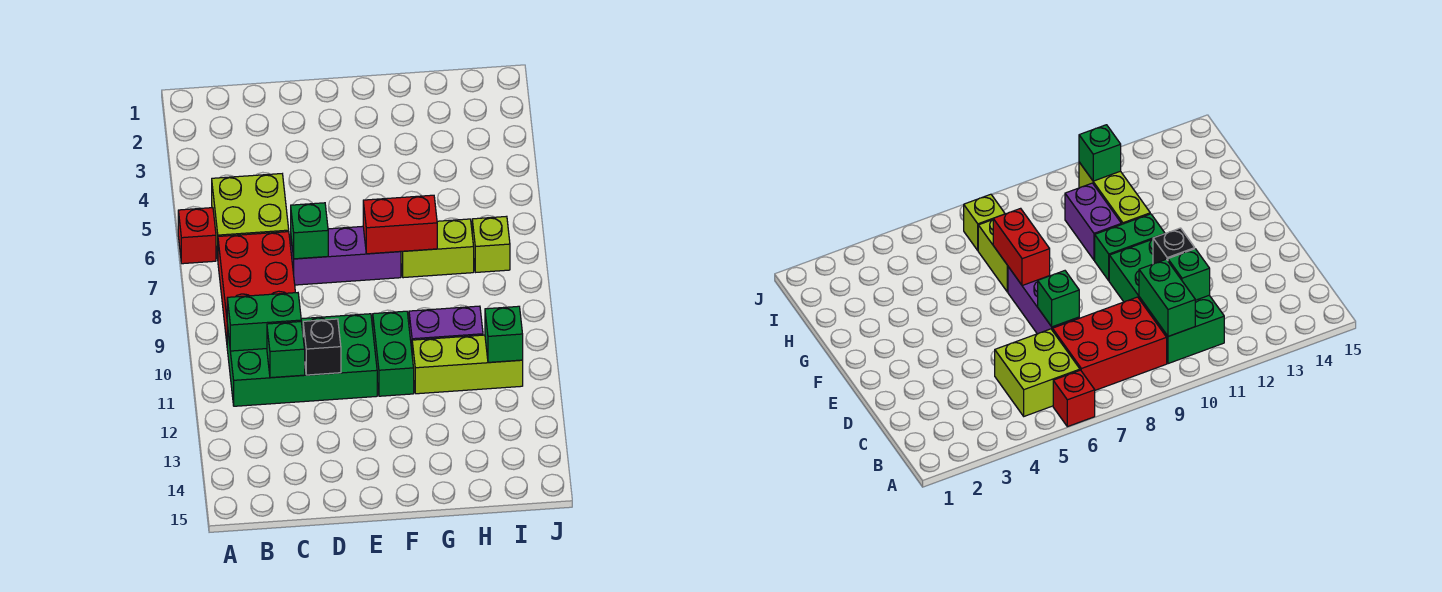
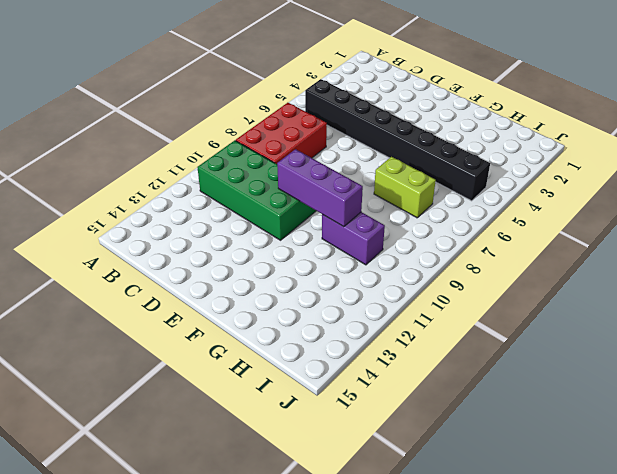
black brick B5:I5 level 1 -> lime brick B5:C6 level 1
purple brick E10:G10 level 2 -> purple brick D7:F7 level 1
none -> red brick A6 level 1
none -> green brick F10:F11 level 1
none -> lime brick G11:I11 level 1

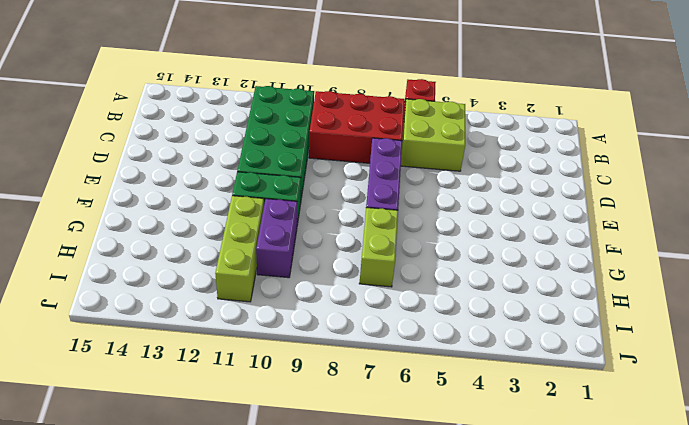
none -> lime brick I7 level 1
none -> green brick B10:C10 level 2
none -> green brick C11 level 2

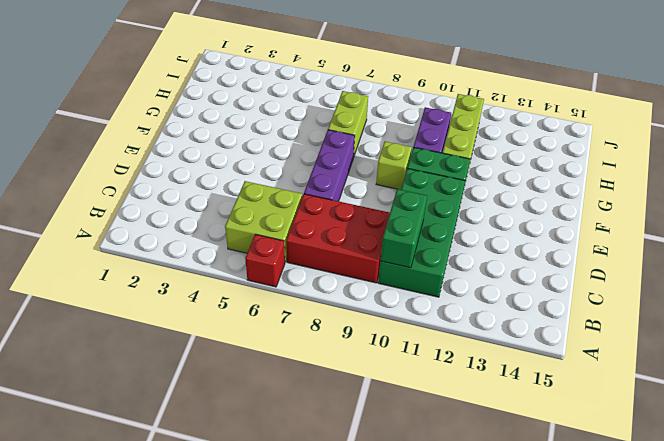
lime brick F9 level 1 -> lime brick I7 level 1
none -> green brick C11 level 2
none -> green brick D7 level 2
none -> black brick D11 level 2

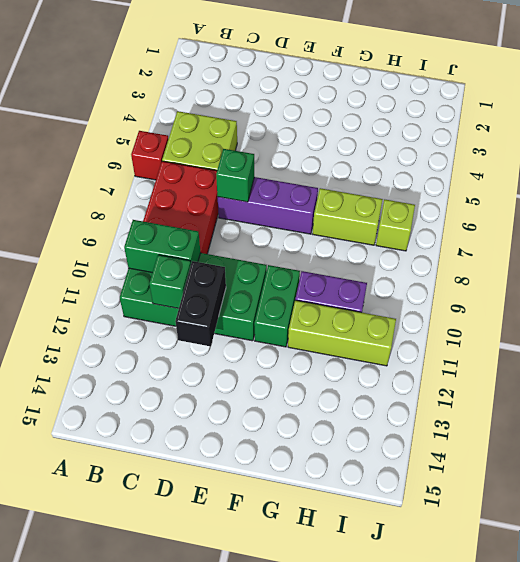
black brick D11:D12 level 2 -> black brick D11 level 2
none -> red brick F7:G7 level 2
none -> green brick I11 level 2

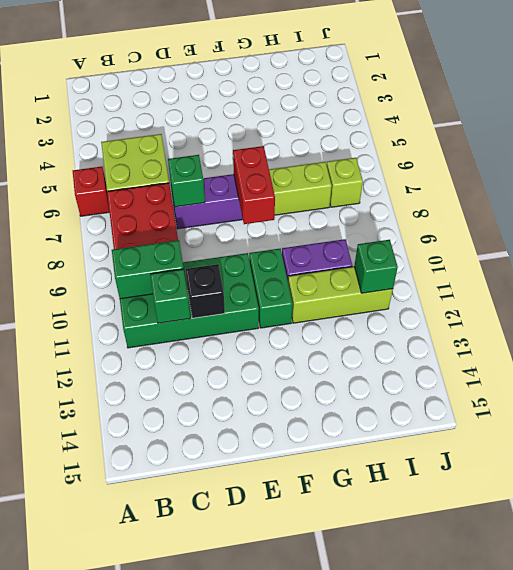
red brick F7:F8 level 2 -> red brick F7:G7 level 2

